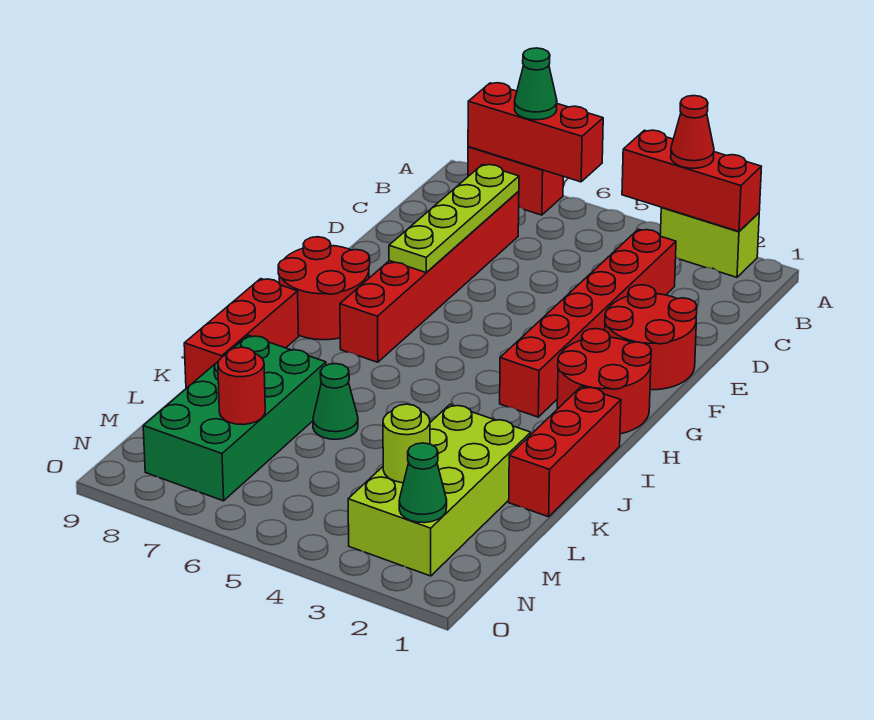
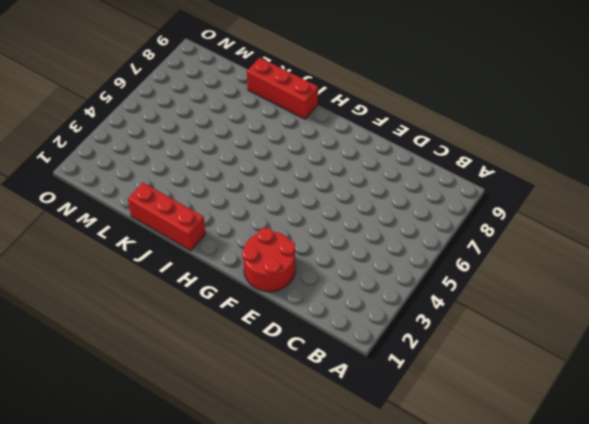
none -> lime brick A2:A3 level 1
none -> red brick A7:A8 level 1
none -> red brick C3:H3 level 1

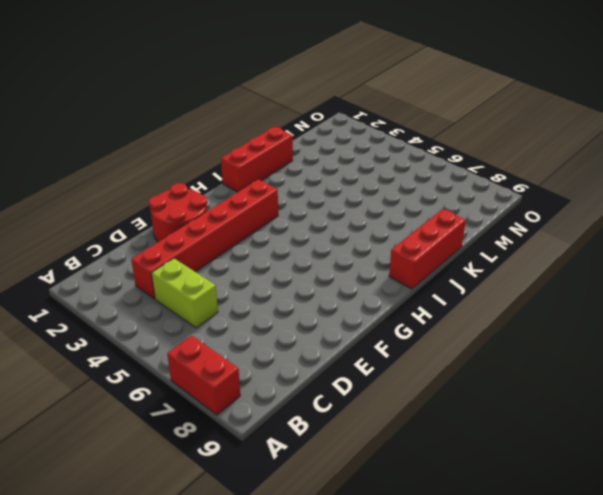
lime brick C4:C5 level 1 -> lime brick A2:A3 level 1
none -> red brick C7:H7 level 1
none -> red round brick G1:H2 level 1
none -> red round brick G8:H9 level 1

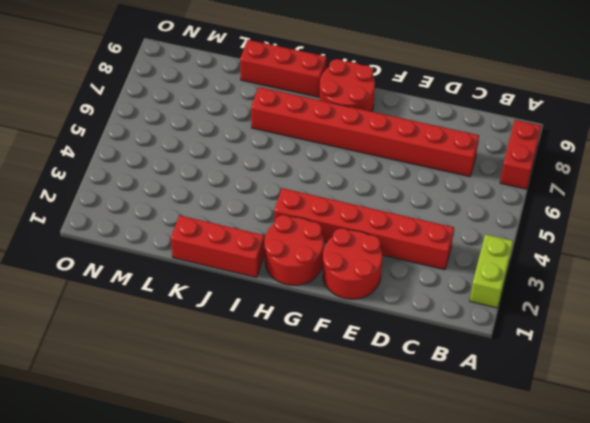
red brick C7:J7 level 1 -> red brick C7:H7 level 1
none -> lime brick K2:N3 level 1
none -> green cone K6 level 1
none -> green brick K7:N8 level 1

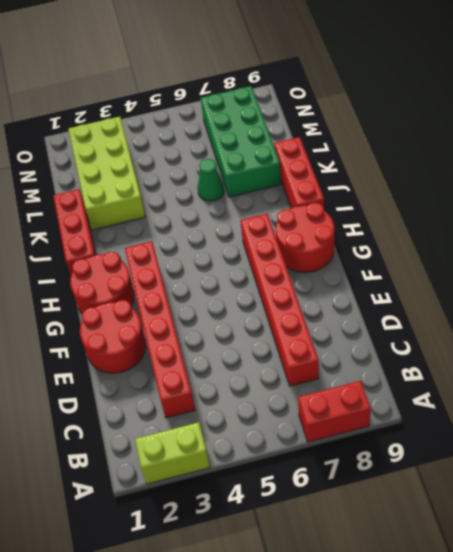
none -> red brick A2:A4 level 2
none -> red brick A6:A8 level 2
none -> lime plate C7:F7 level 2

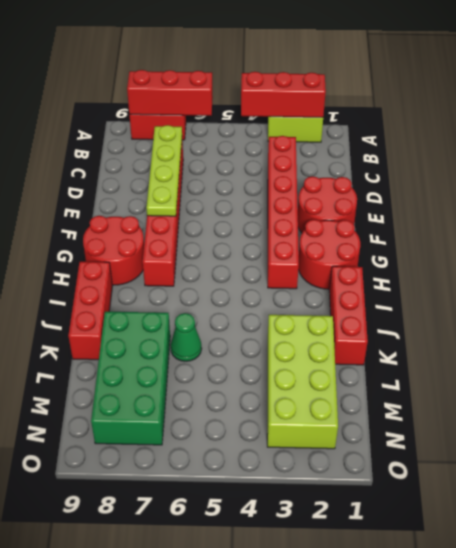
none -> lime round brick M3 level 2
none -> red round brick M7 level 2
none -> green cone N2 level 2

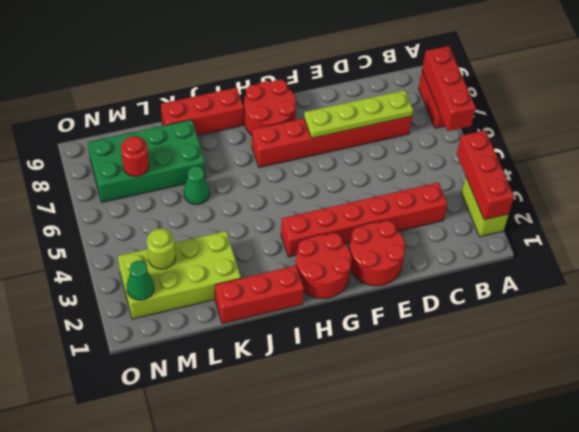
none -> red cone A3 level 3
none -> green cone A7 level 3

